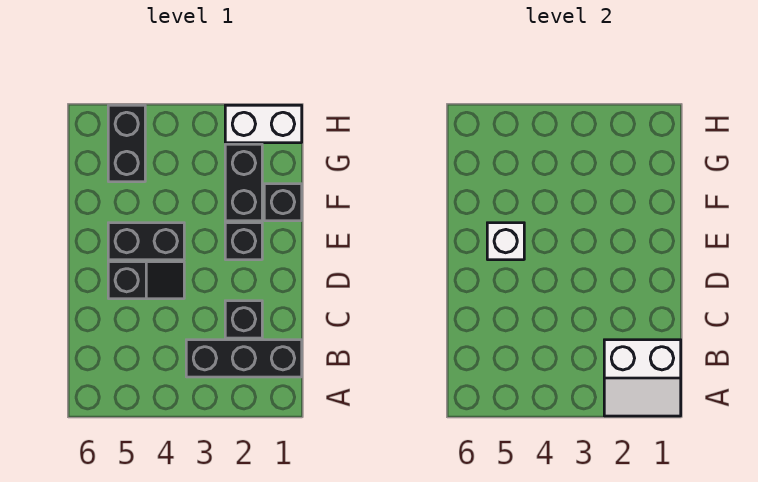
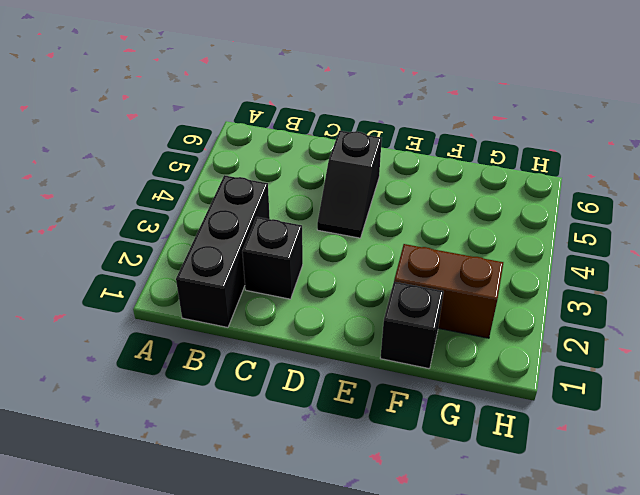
brown brick F2:G2 level 1 -> black brick F2:G2 level 1
none -> black brick E2 level 1
none -> black brick E4:E5 level 1

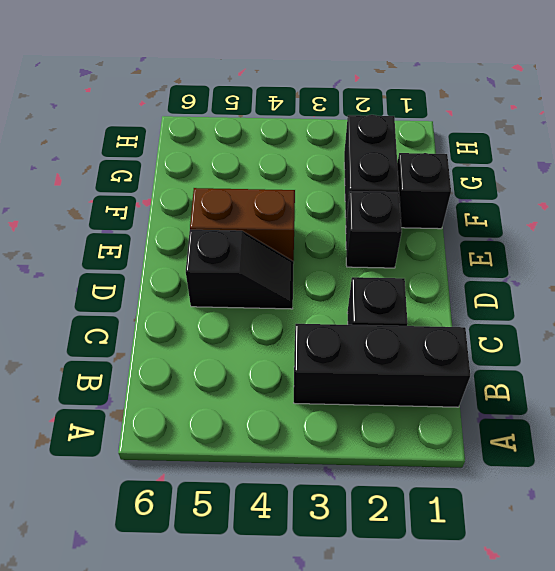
brown brick E4:E5 level 1 -> black brick E4:E5 level 1
none -> black brick G5:H5 level 1
none -> white brick H1:H2 level 1

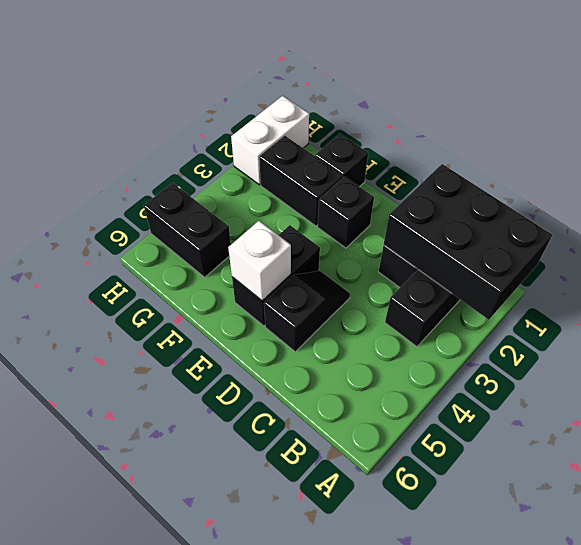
black brick A1:C2 level 2 -> white slope A1:B2 level 2 top B

